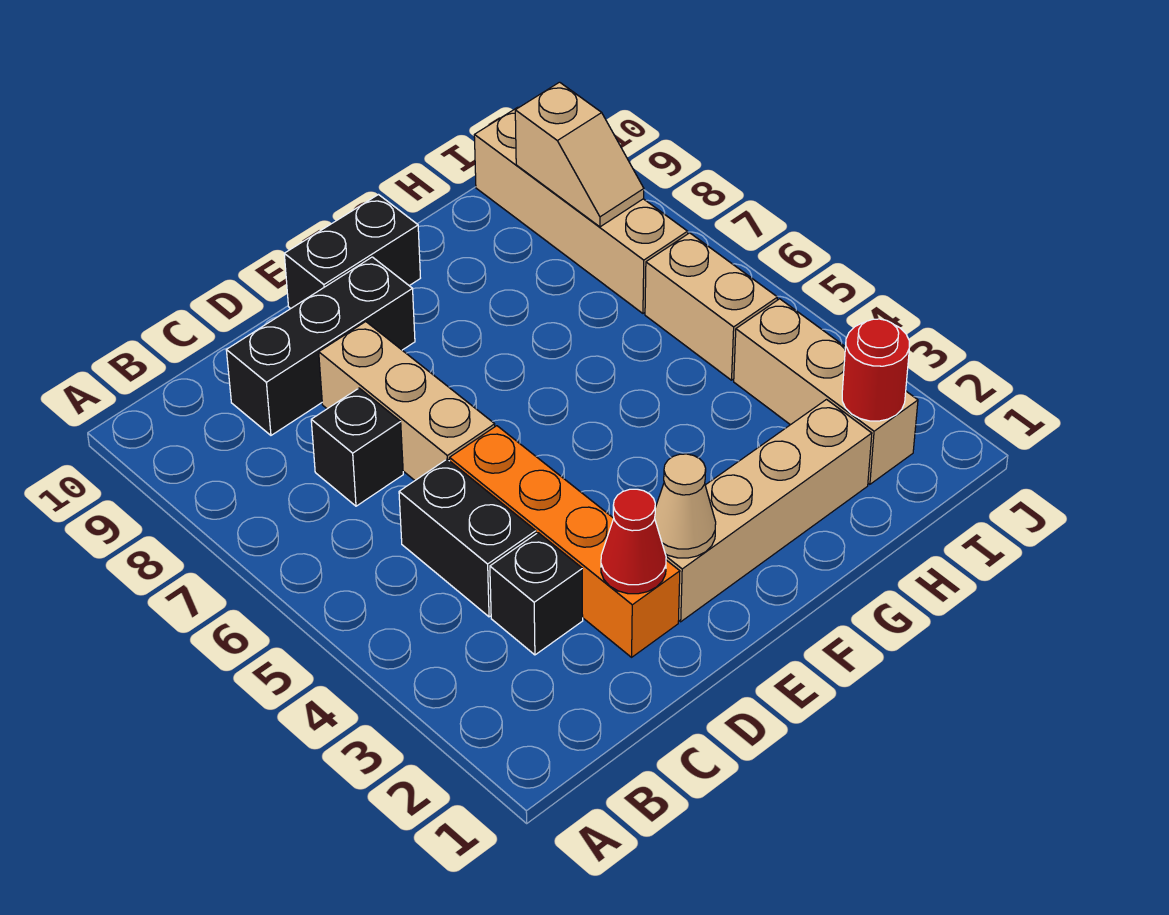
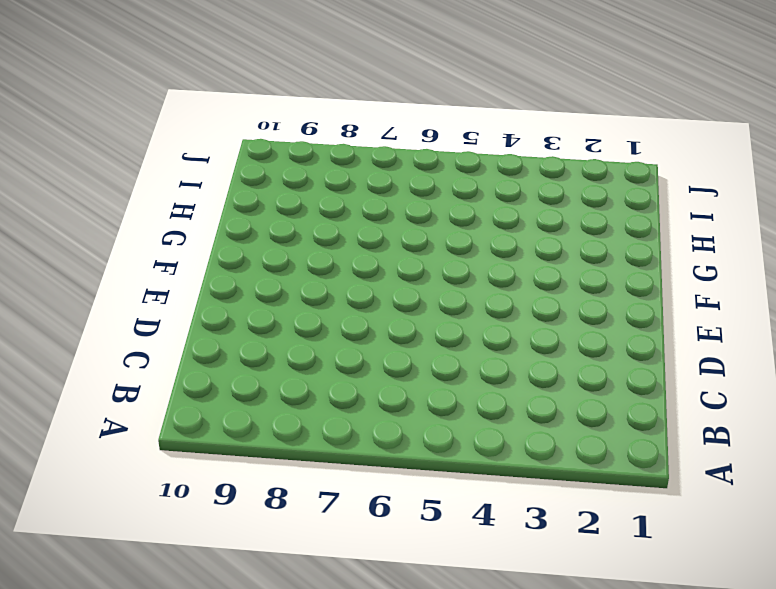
none -> black brick C3 level 1
none -> black brick C4:C5 level 1
none -> black brick C7 level 1

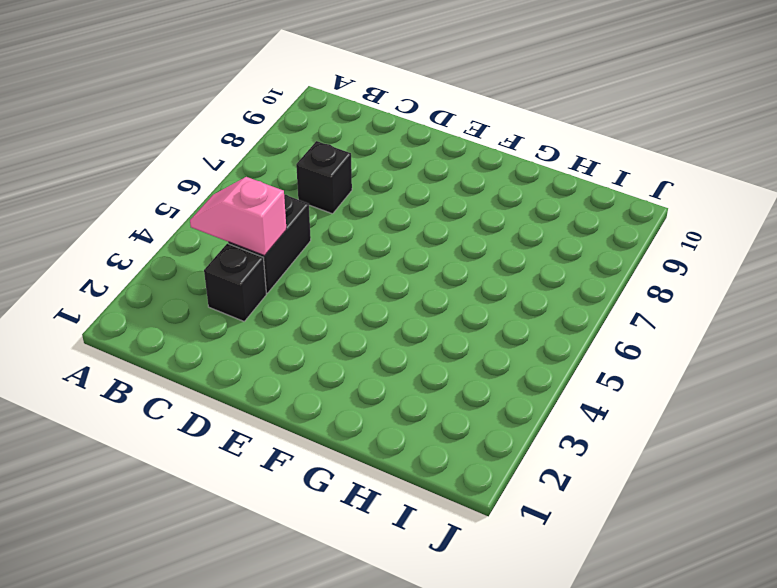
pink slope B4:C4 level 2 top C -> none
none -> black brick C9:E9 level 1
none -> orange brick D2:D5 level 1
none -> tan brick D6:D8 level 1

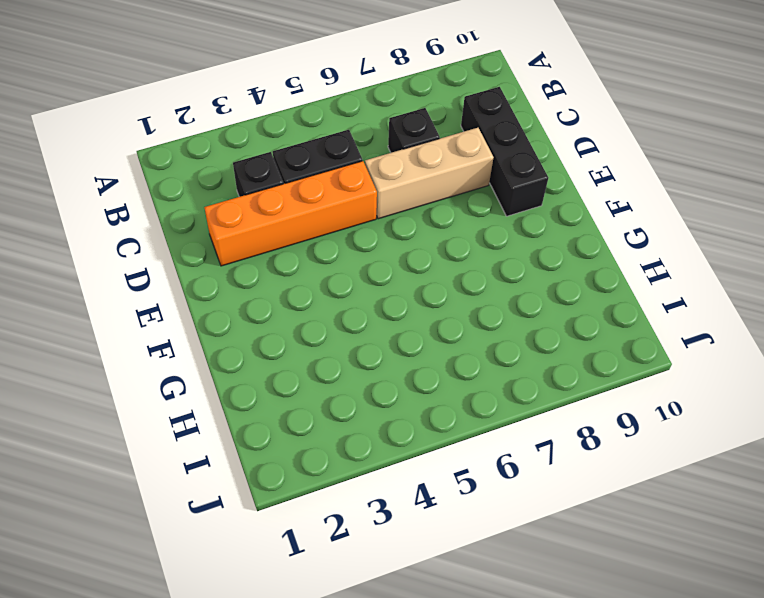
none -> tan brick E2:H2 level 1
none -> black brick E10:F10 level 1
none -> tan brick I2:I4 level 1

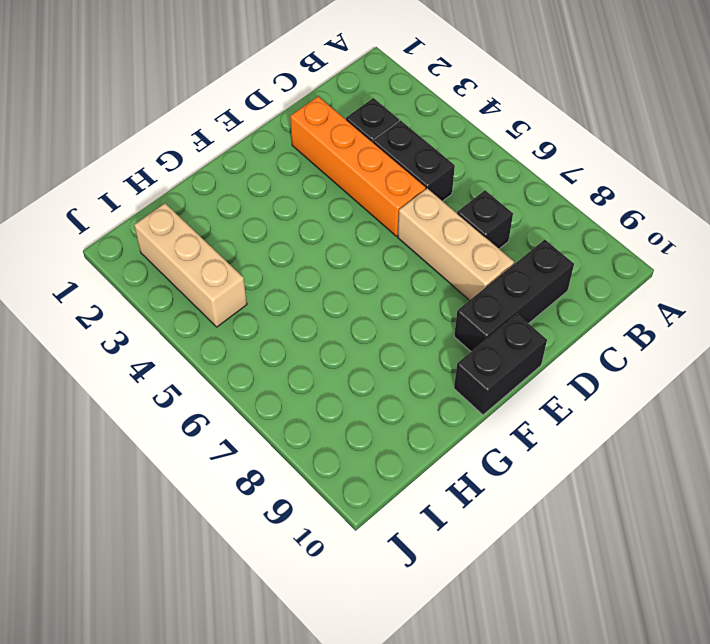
none -> tan brick E2:H2 level 1
none -> tan brick I5:I6 level 1
none -> tan brick I7:I10 level 1

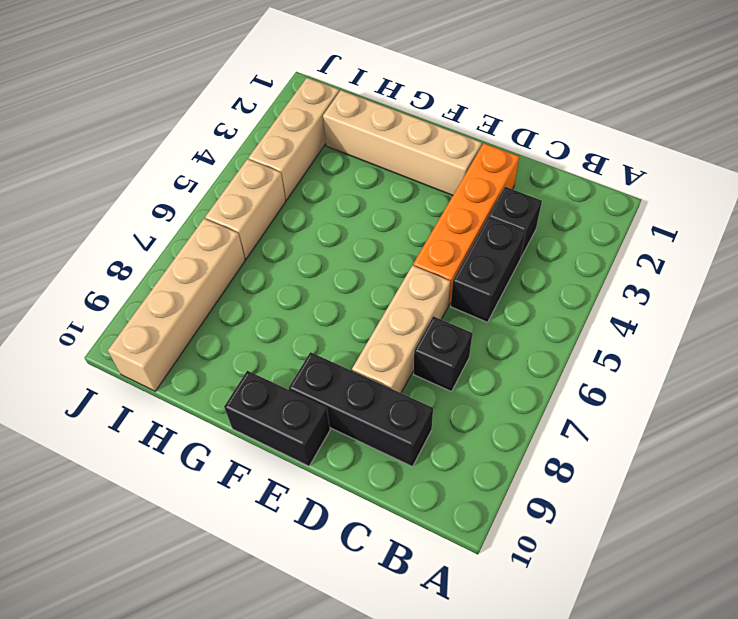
none -> red cone D2 level 2
none -> tan cone E2 level 2
none -> red round brick I2 level 2

